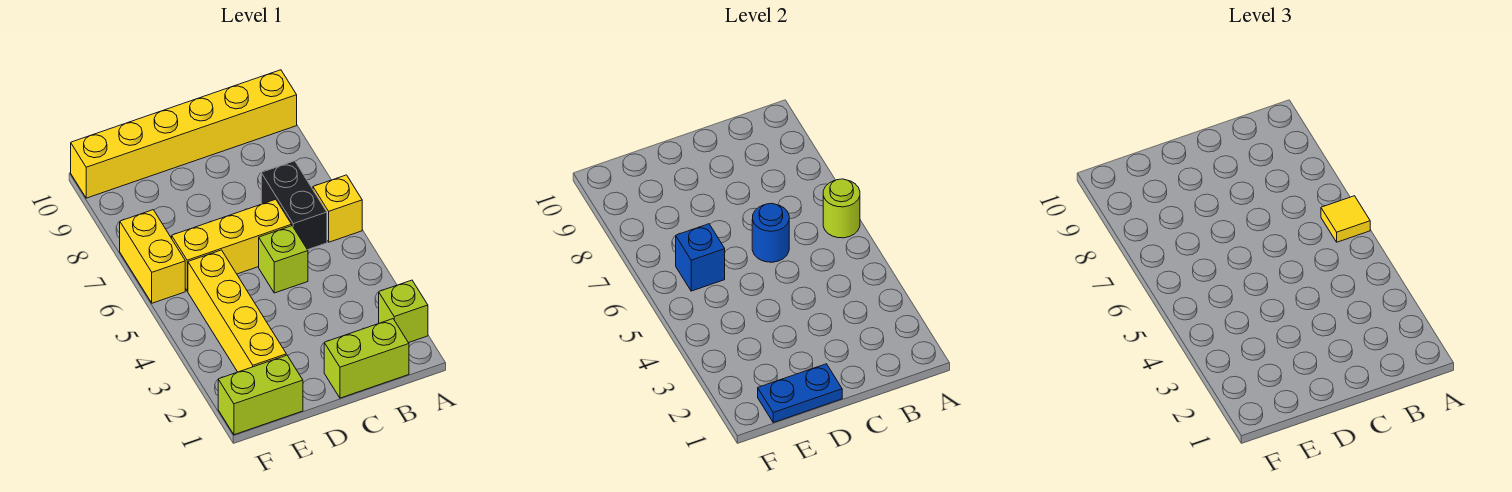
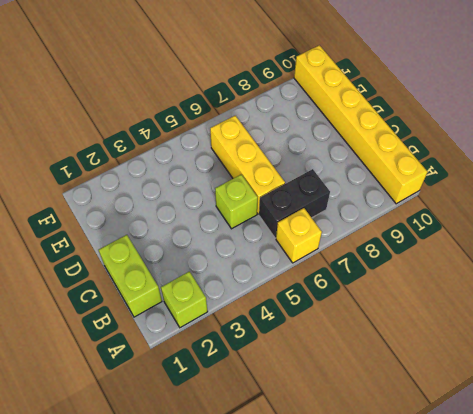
none -> lime brick E1:F1 level 1
none -> yellow brick E2:E5 level 1
none -> yellow brick F6:F7 level 1

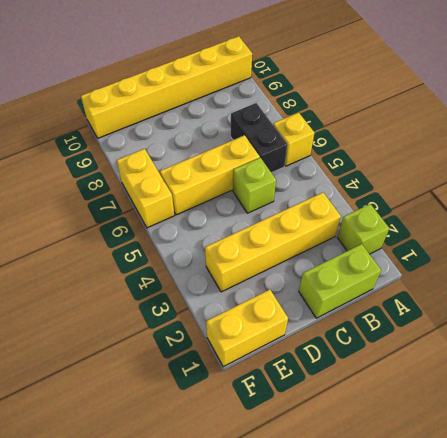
yellow brick B3:E3 level 1 -> yellow brick E2:E5 level 1
yellow brick E1:F1 level 1 -> lime brick E1:F1 level 1
none -> lime round brick A6 level 2
none -> blue round brick C6 level 2
none -> blue plate D1:E1 level 2

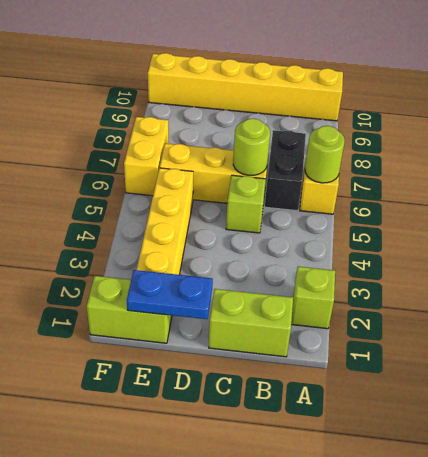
lime round brick C6 level 2 -> blue round brick C6 level 2
none -> blue brick E6 level 2
none -> yellow tile A6 level 3

